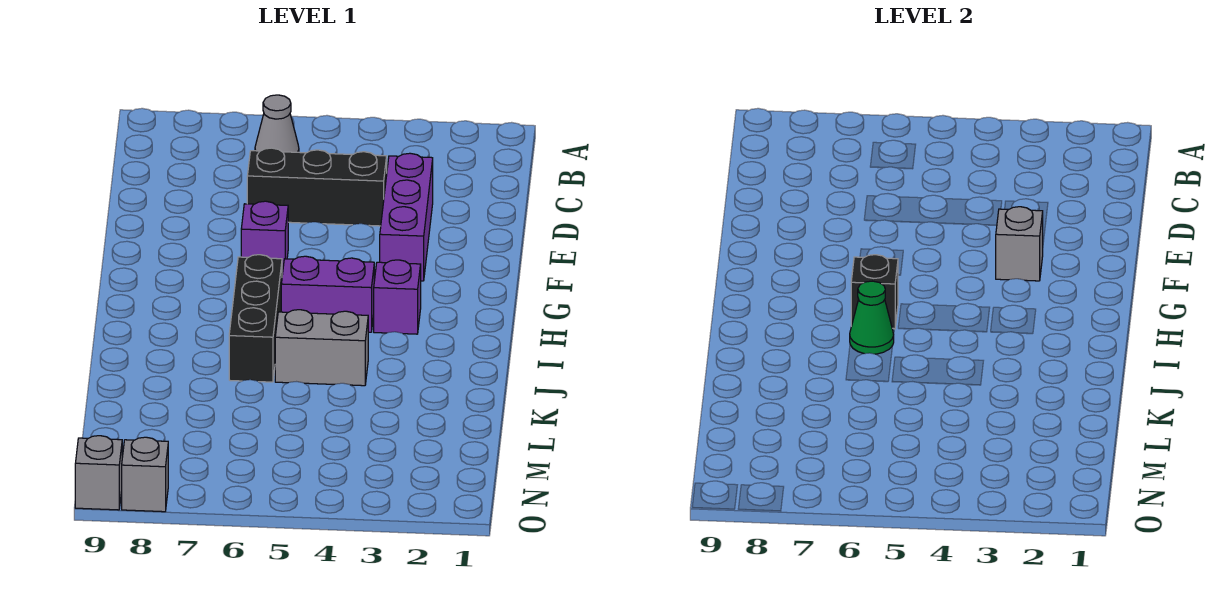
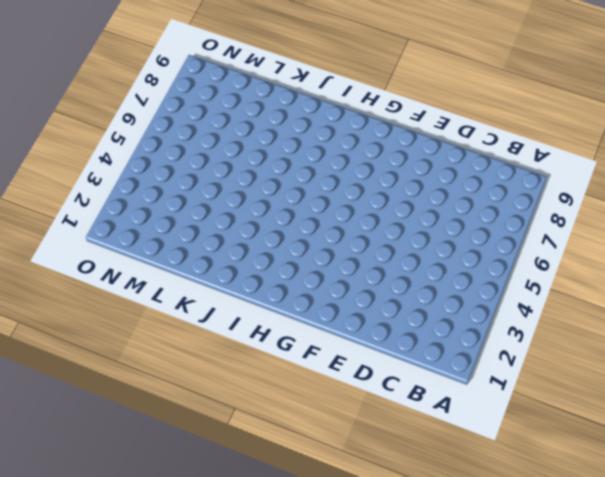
none -> grey cone B6 level 1
none -> purple brick D3:F3 level 1
none -> black brick D4:D6 level 1

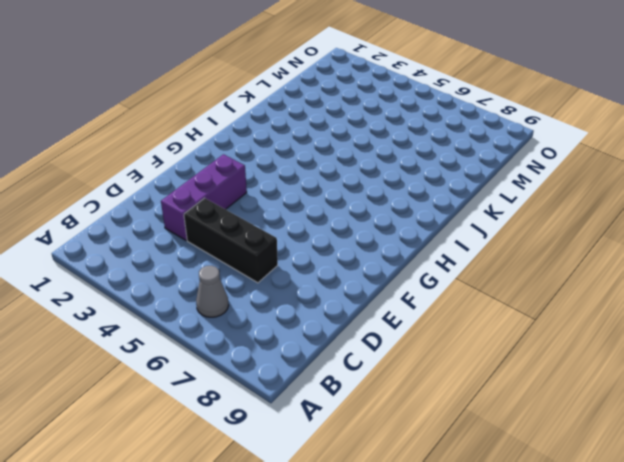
none -> purple brick F6 level 1
none -> purple brick H3 level 1
none -> purple brick H4:H5 level 1

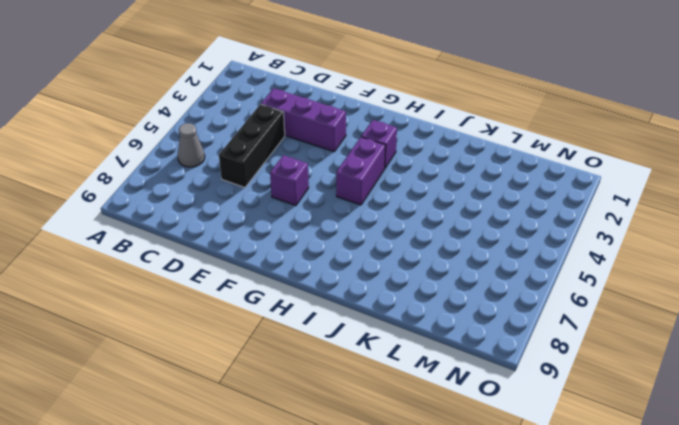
none -> black brick H6:J6 level 1
none -> grey brick J4:J5 level 1
none -> grey brick O8 level 1

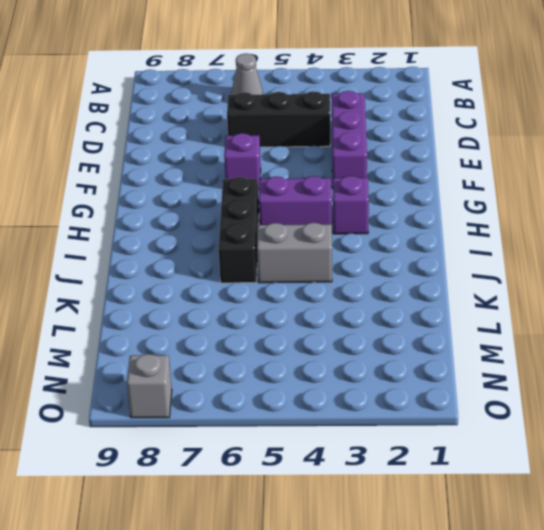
none -> grey brick O9 level 1
none -> grey brick F3 level 2
none -> black brick H6 level 2

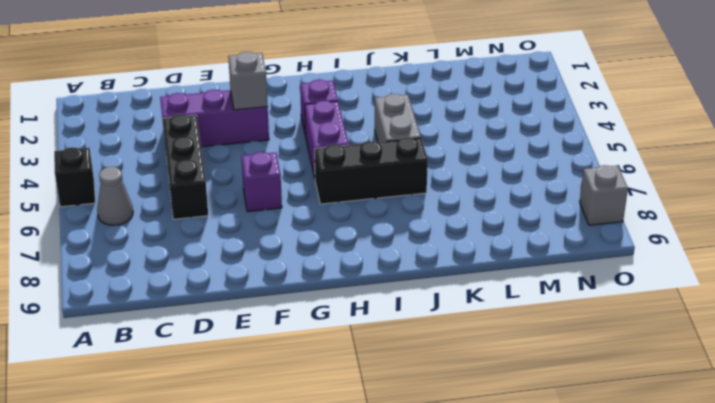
black brick A5 level 1 -> black brick H6 level 2
none -> grey brick O9 level 1
none -> green cone I6 level 2

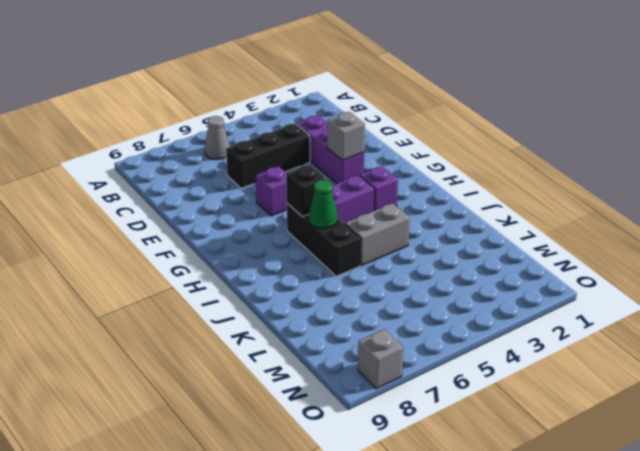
none -> grey brick O9 level 1

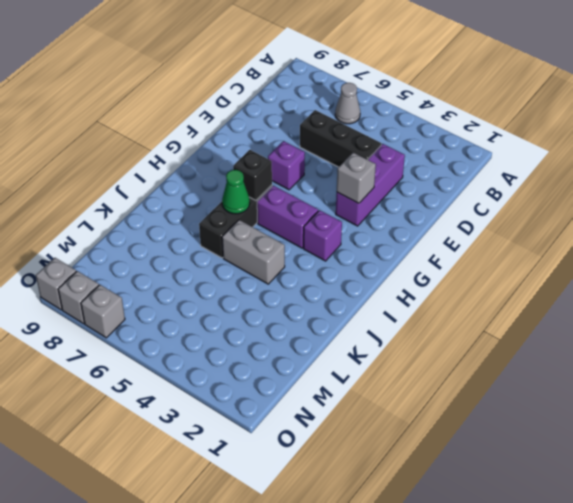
grey brick O7 level 1 -> none

